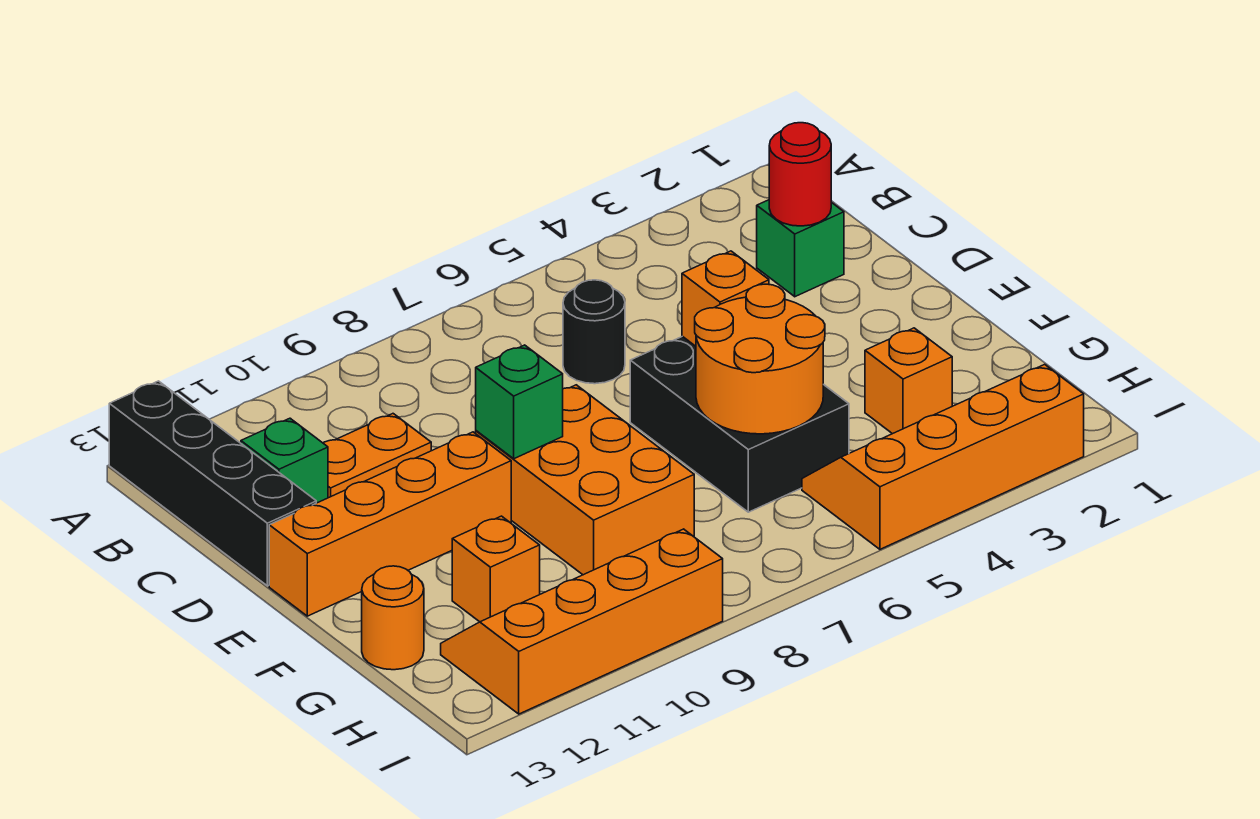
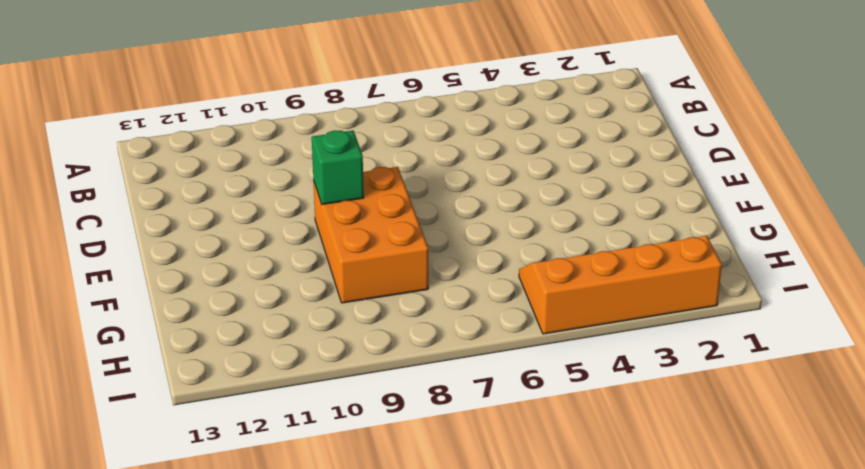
none -> black brick A13:D13 level 1
none -> green brick C2 level 1
none -> black round brick C6 level 1

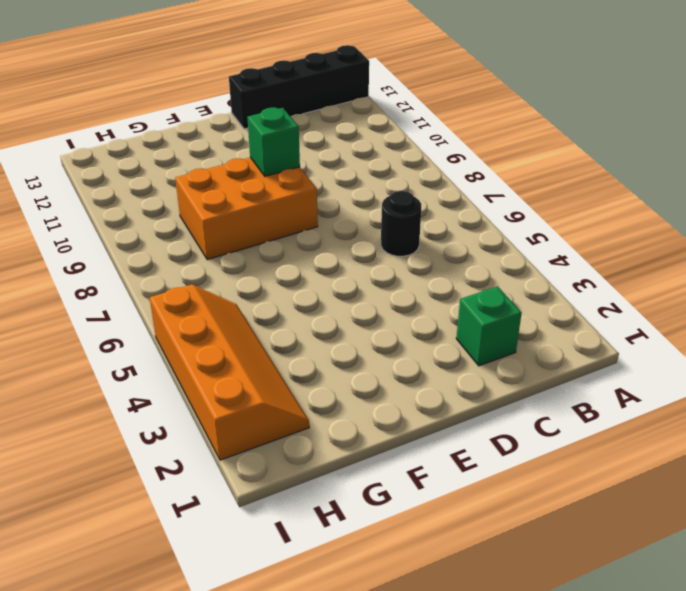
none -> orange plate C10:C11 level 1
none -> green brick C12 level 1
none -> black brick E5:G6 level 1

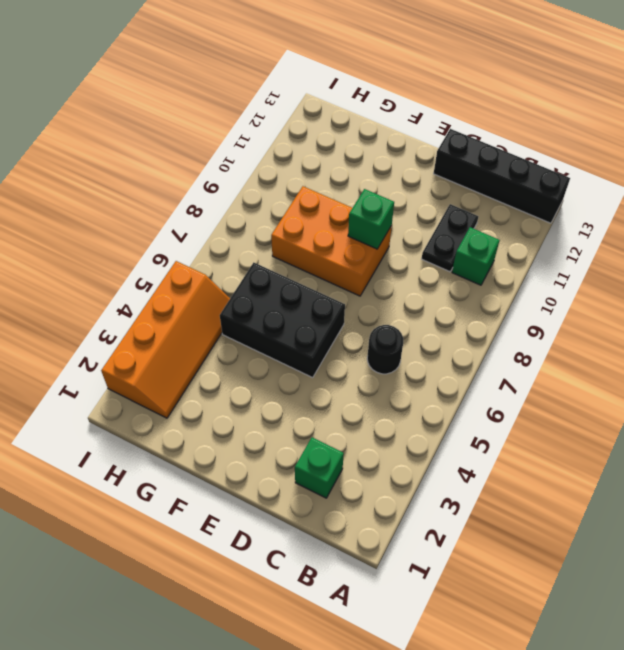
green brick B10 level 1 -> green brick C12 level 1
black plate C10:C11 level 1 -> orange plate C10:C11 level 1
none -> orange brick E10:E13 level 1
none -> orange brick G3 level 1
none -> orange brick G11 level 1

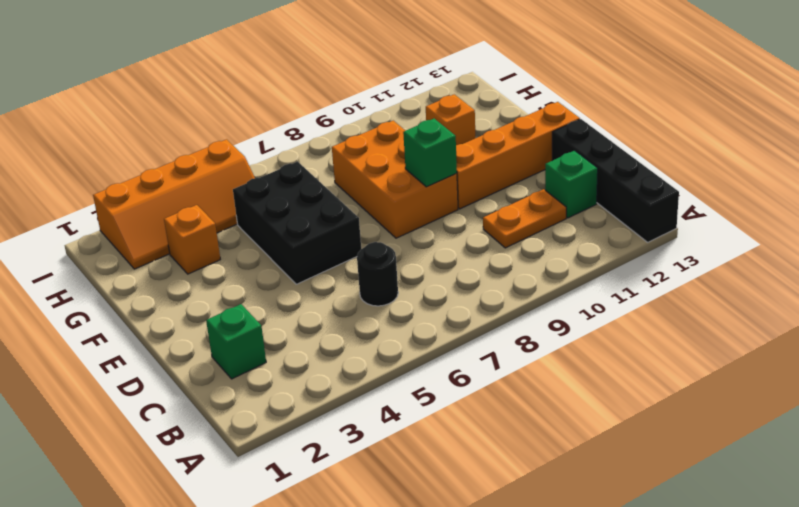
none -> orange round brick G13 level 1
none -> orange slope H9:I12 level 1 top I
none -> red round brick C2 level 2

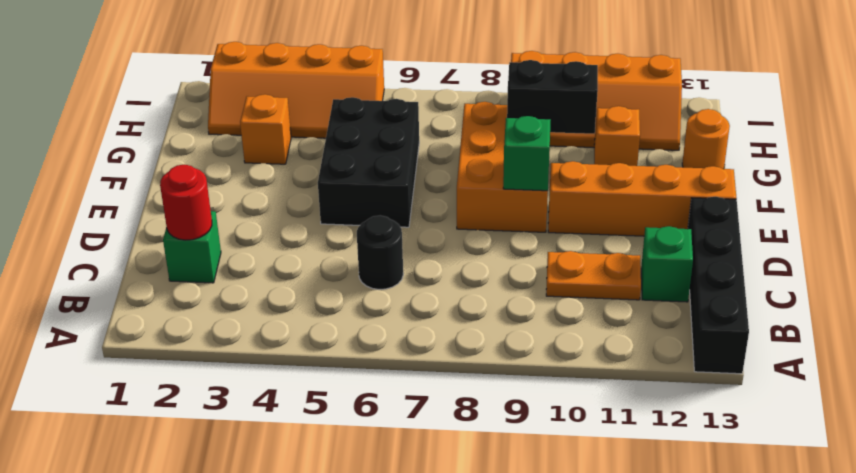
black brick G9:G10 level 2 -> none
none -> orange brick E5 level 2
none -> orange round brick F5:G6 level 2

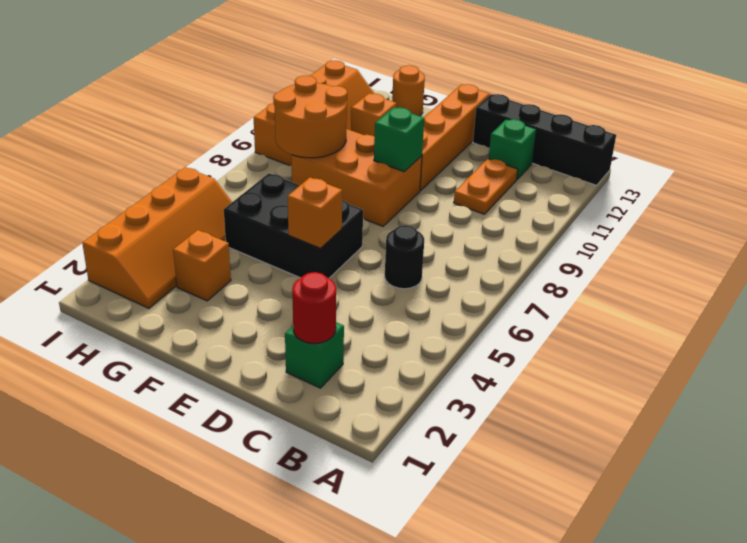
orange round brick G8:H9 level 2 -> orange round brick F5:G6 level 2

